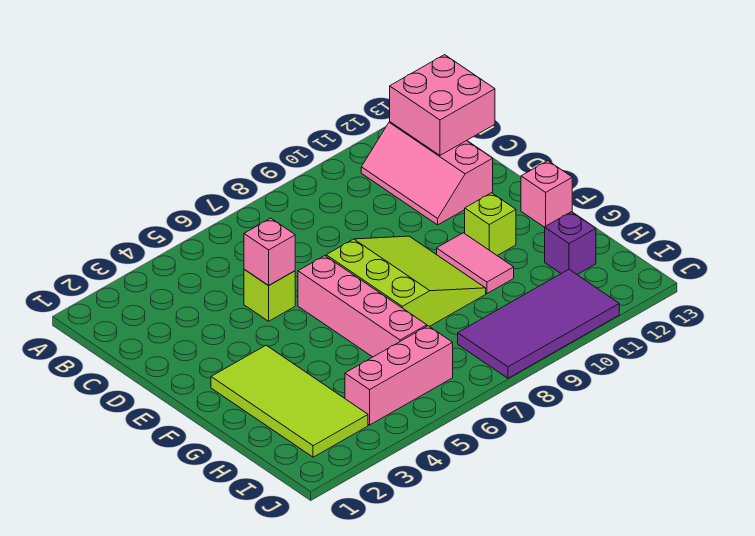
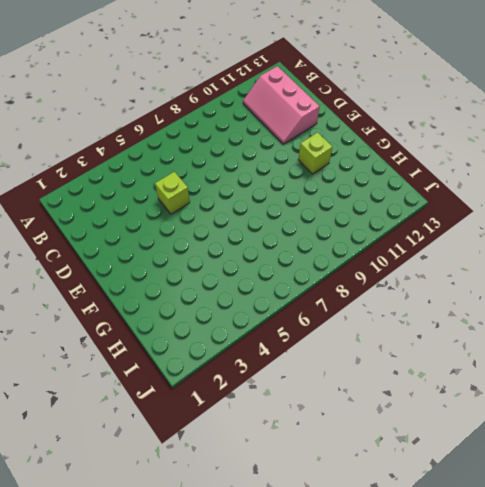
none -> pink brick E6:H6 level 1
none -> lime slope E7:G9 level 1 top 7
none -> lime tile F2:I3 level 1

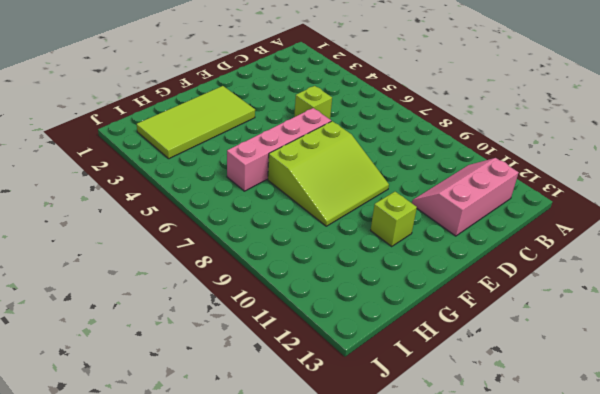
none -> pink tile F10:G10 level 1
none -> pink brick F13 level 1
none -> purple brick H12 level 1

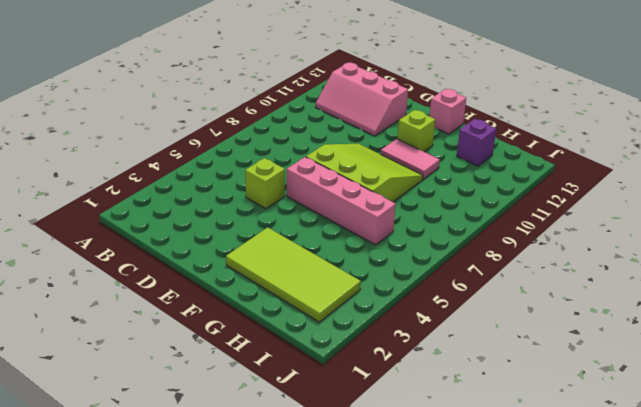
none -> pink brick I4:I6 level 1
none -> purple tile I8:J11 level 1
none -> pink brick B12:C13 level 2

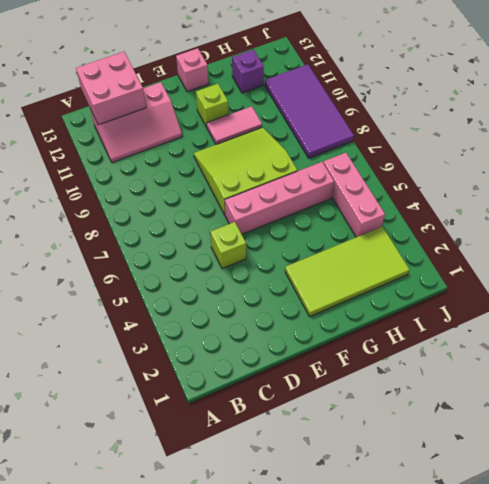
none -> pink brick D5 level 2

